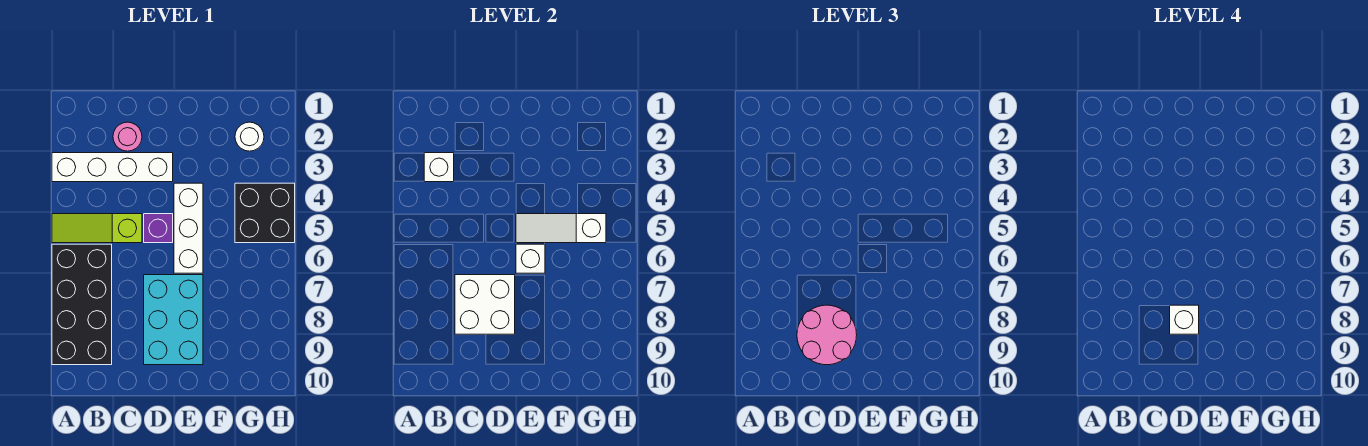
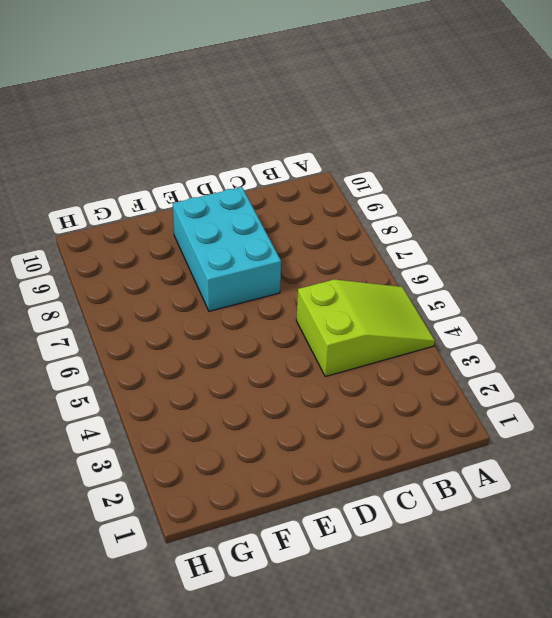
lime slope A4:C5 level 1 top C -> lime slope A5:C5 level 1 top C
none -> white brick A3:D3 level 1
none -> black brick A6:B9 level 1
none -> pink round brick C2 level 1

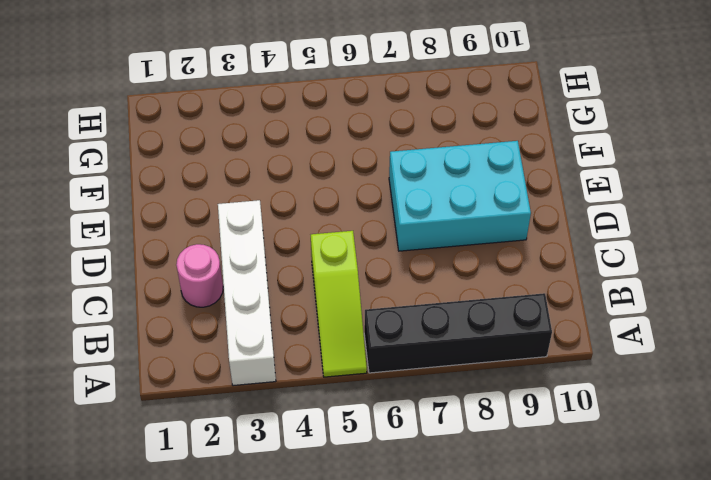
black brick A6:A9 level 1 -> black brick A6:B9 level 1
none -> purple brick D5 level 1
none -> white brick E4:E6 level 1
none -> white round brick G2 level 1

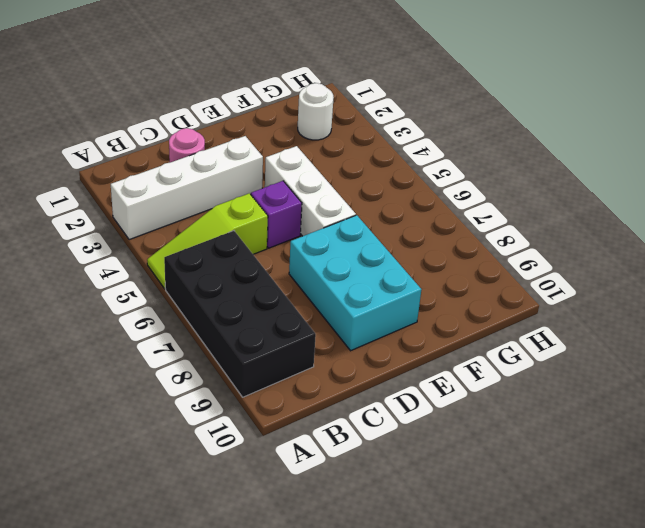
none -> black brick G4:H5 level 1
none -> white brick B3 level 2
none -> white brick C7:D8 level 2

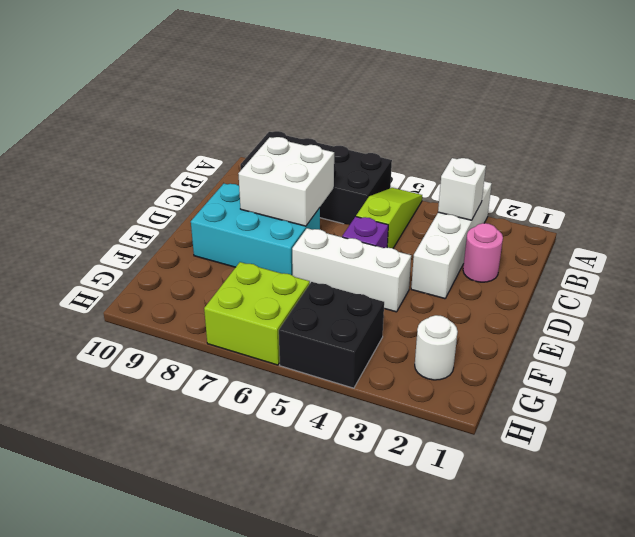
lime brick G6:H7 level 1 -> none
none -> white slope E5:G5 level 2 top G
none -> white brick E6 level 2
none -> pink round brick C8:D9 level 3

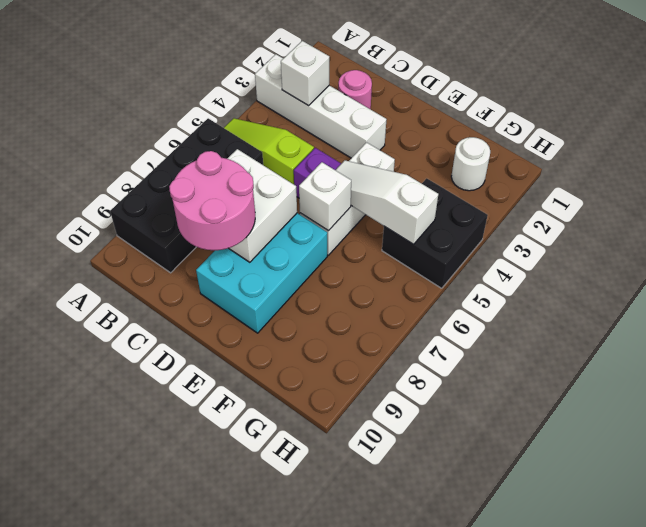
none -> white brick D8 level 4

